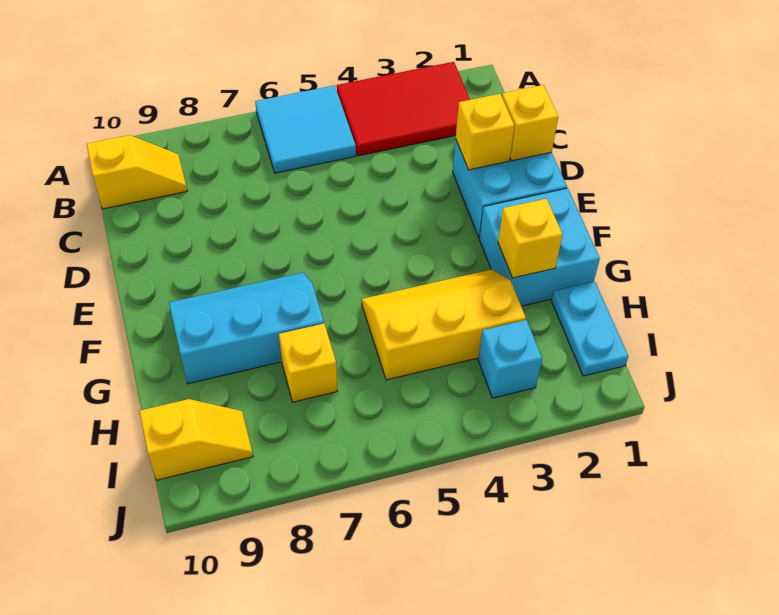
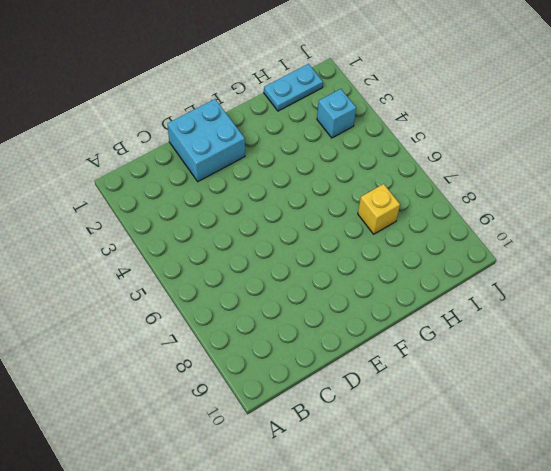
none -> red tile A2:B4 level 1
none -> cyan tile A5:B6 level 1
none -> yellow slope B9:B10 level 1 top 10

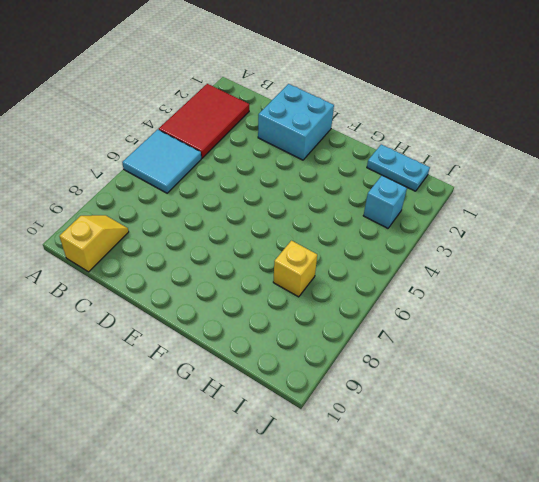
none -> cyan brick F1:G2 level 1
none -> cyan slope F7:G9 level 1 top G
none -> yellow slope G3:H5 level 1 top H

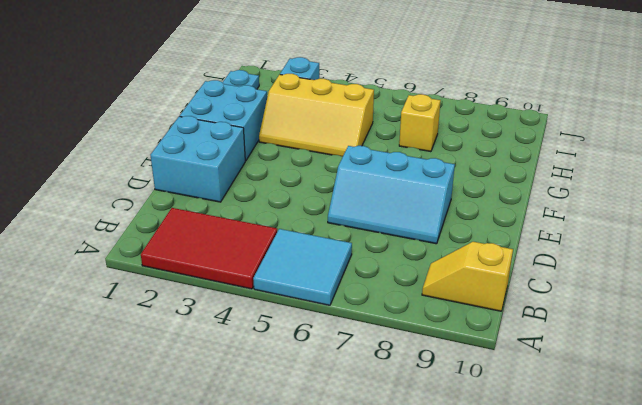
cyan slope D6:E8 level 1 top E -> cyan slope F7:G9 level 1 top G
none -> yellow slope I9:I10 level 1 top 10
none -> yellow brick D1 level 2
none -> yellow brick D2 level 2

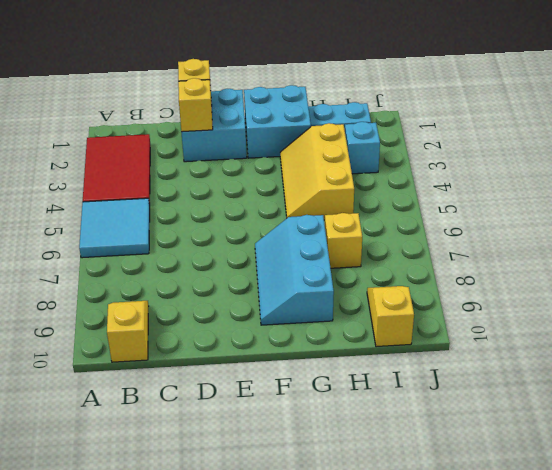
none -> yellow brick G2 level 2

